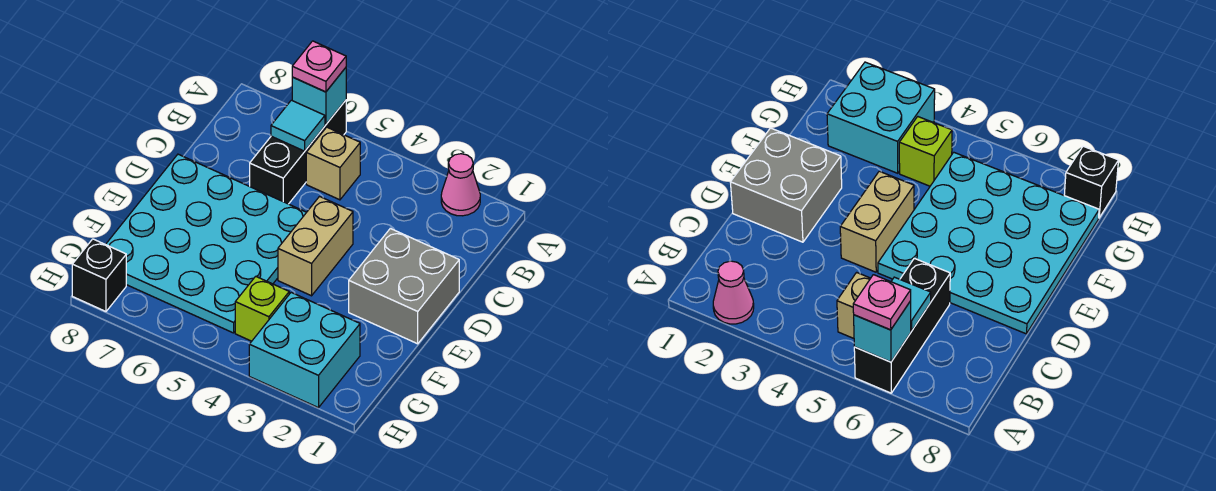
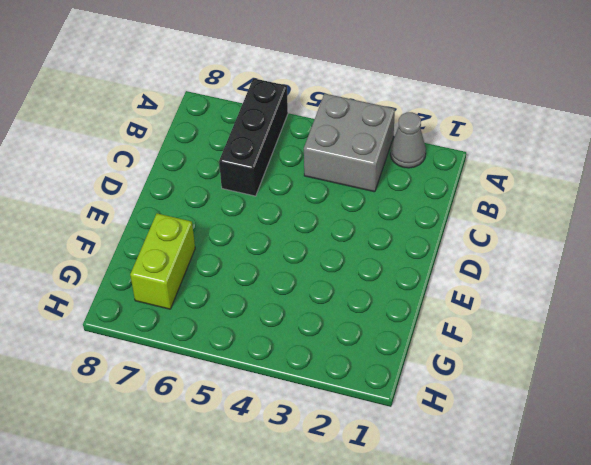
grey cone A2 level 1 -> pink cone A2 level 1
grey brick A3:B4 level 1 -> grey brick D1:E2 level 1
lime brick F7:G7 level 1 -> cyan plate D5:G8 level 1
none -> tan brick B5 level 1
none -> tan brick D4:E4 level 1
none -> cyan brick G2:H3 level 1

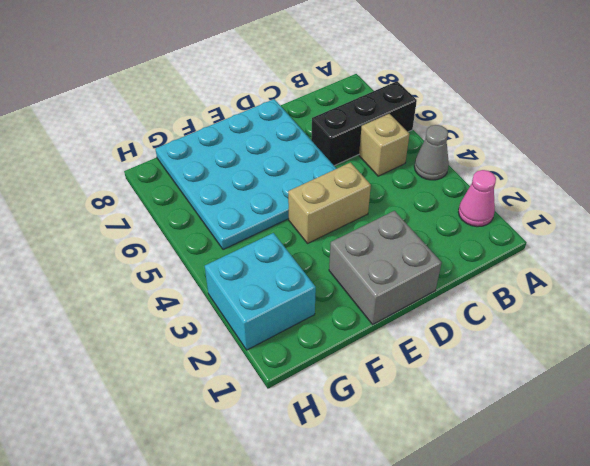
grey cone A4 level 1 -> none
none -> lime brick G4 level 1
none -> black brick H8 level 1
none -> cyan brick A6 level 2

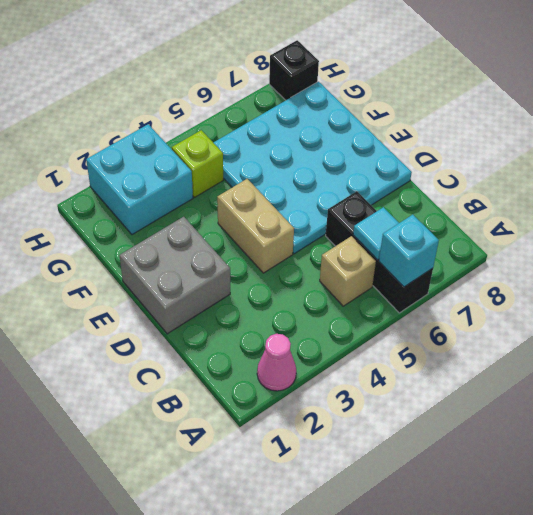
none -> pink plate A6 level 3

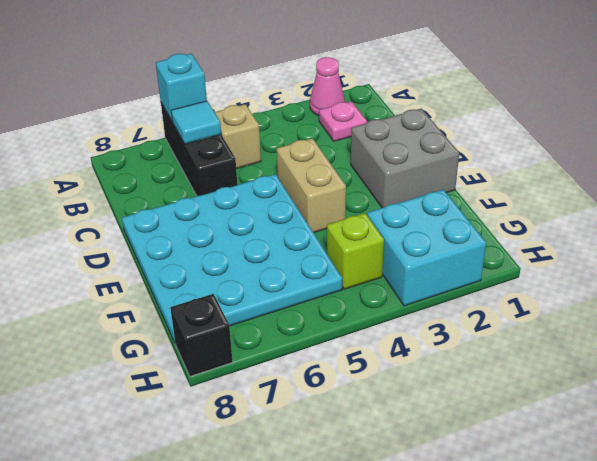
pink plate B2 level 1 -> pink plate A6 level 3

